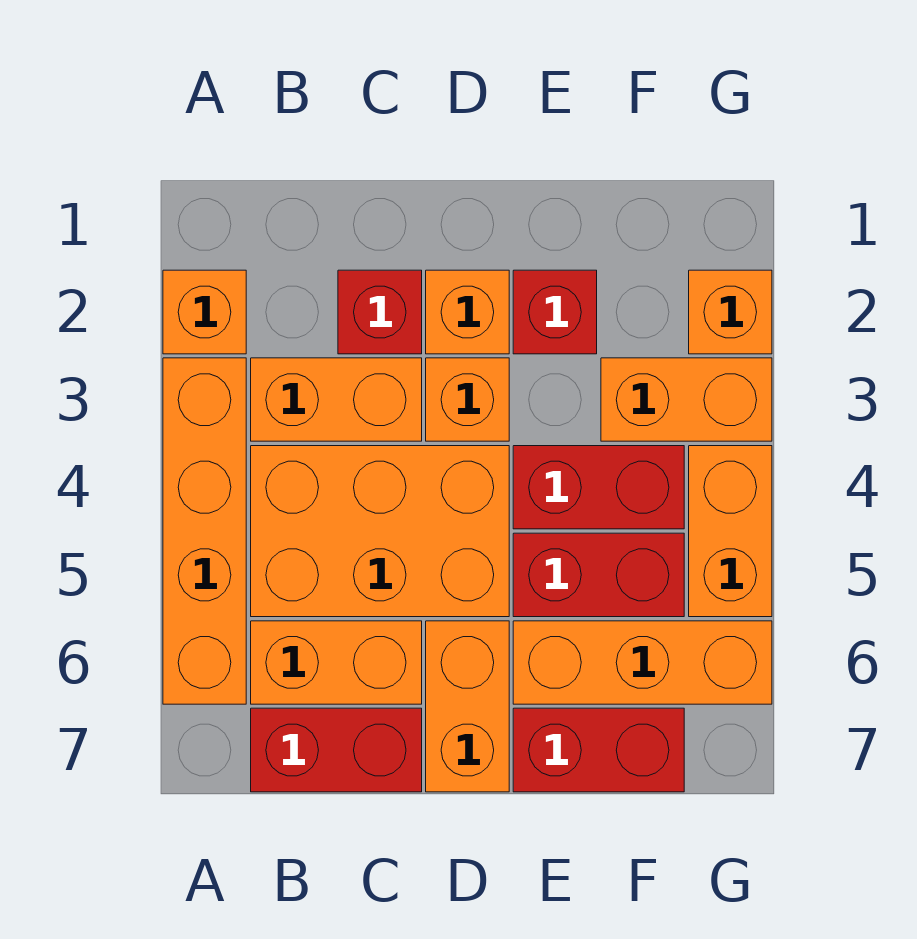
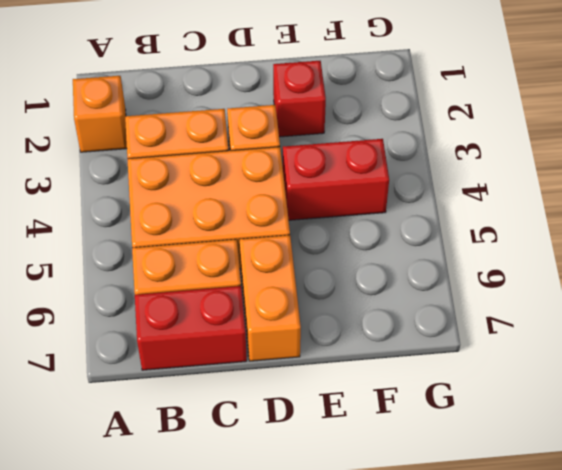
none -> orange brick A3:A6 level 1
none -> red brick C2 level 1
none -> orange brick D2 level 1

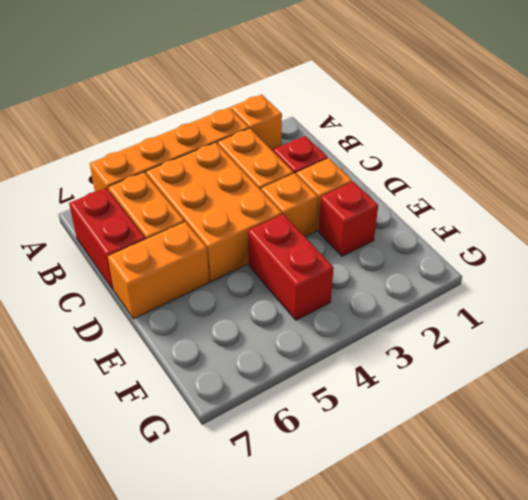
none -> red brick E5:F5 level 1
none -> orange brick E6:G6 level 1
none -> red brick E7:F7 level 1

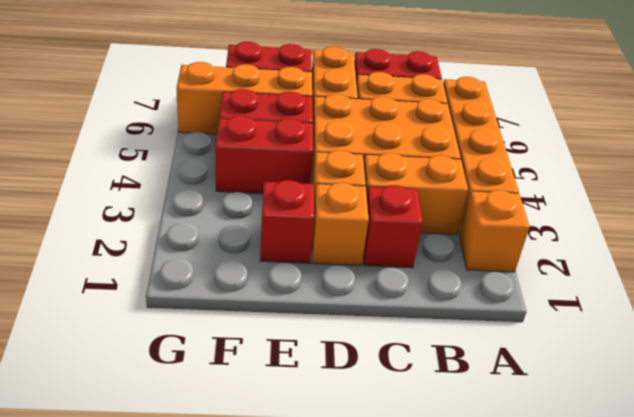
none -> orange brick F3:G3 level 1
none -> orange brick G2 level 1
none -> orange brick G4:G5 level 1

